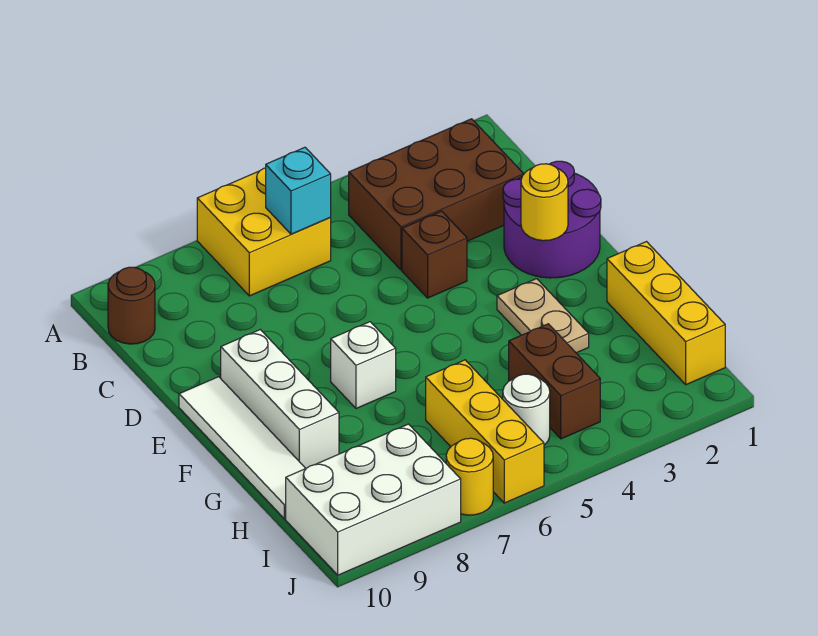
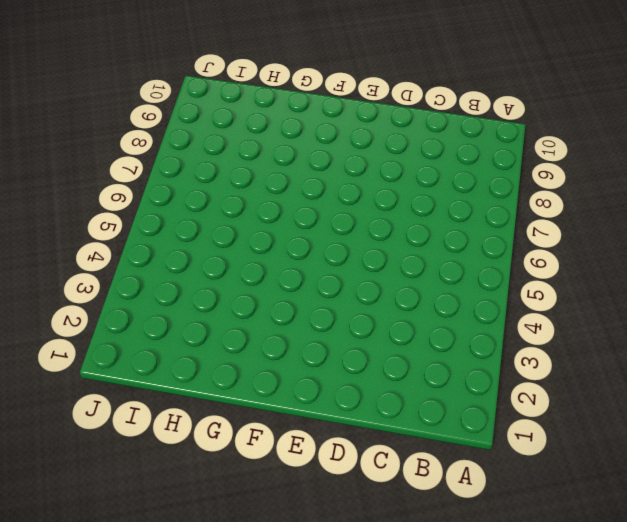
none -> yellow brick A6:B7 level 1
none -> brown brick B2:C4 level 1
none -> brown round brick B10 level 1

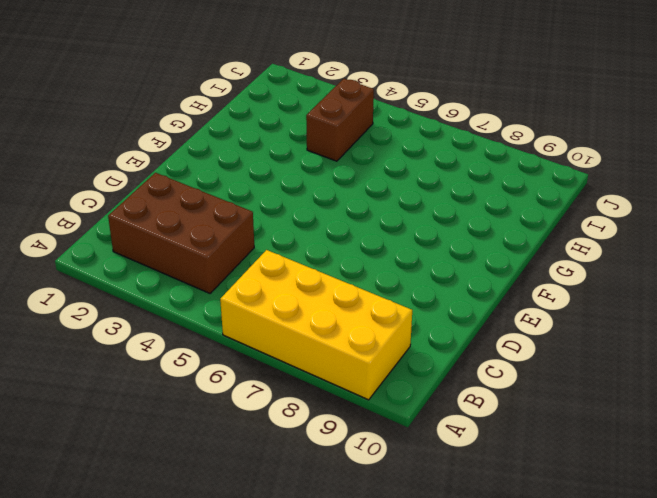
yellow brick A6:B9 level 1 -> yellow brick A6:B7 level 1
none -> brown round brick B10 level 1
none -> purple round brick D1:E2 level 1
none -> brown brick D4 level 1

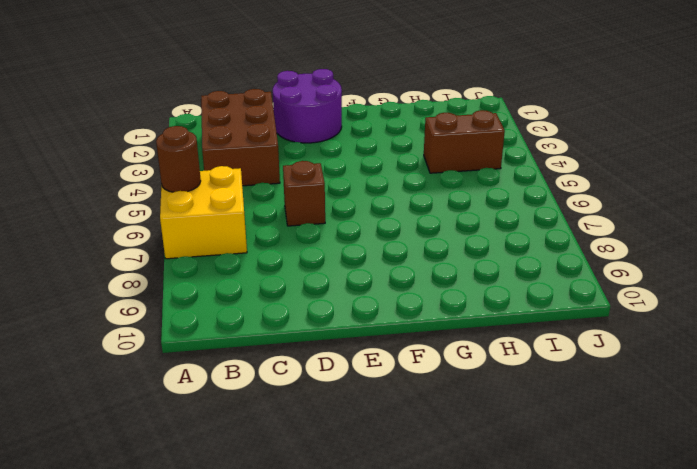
brown round brick A6 level 2 -> brown round brick B10 level 1
brown brick D6 level 1 -> brown brick D4 level 1
none -> white brick E9:G9 level 1
none -> white tile E10:H10 level 1
none -> tan plate F3:G3 level 1

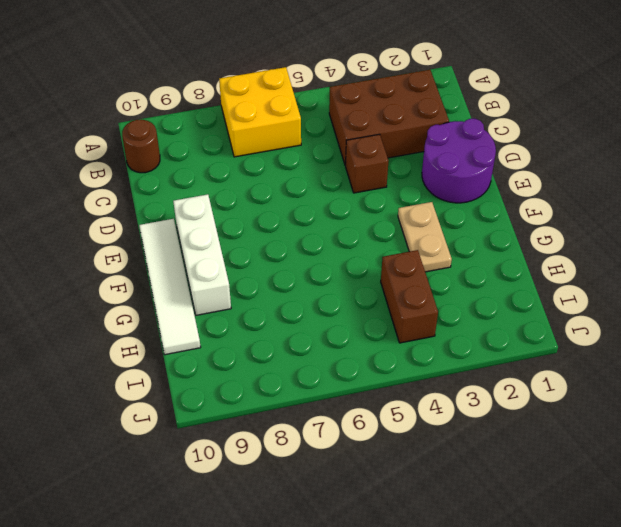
none -> white brick F7 level 1
none -> yellow brick G1:I1 level 1
none -> yellow brick H6:J6 level 1

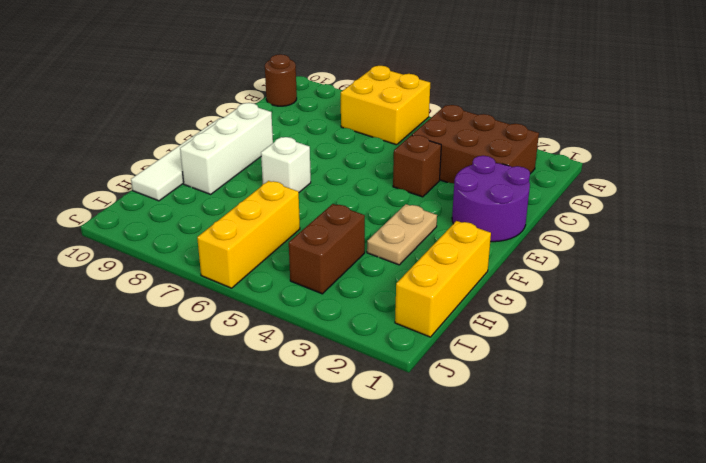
none -> white round brick I5 level 1
none -> white brick I8:J10 level 1
none -> yellow round brick J7 level 1

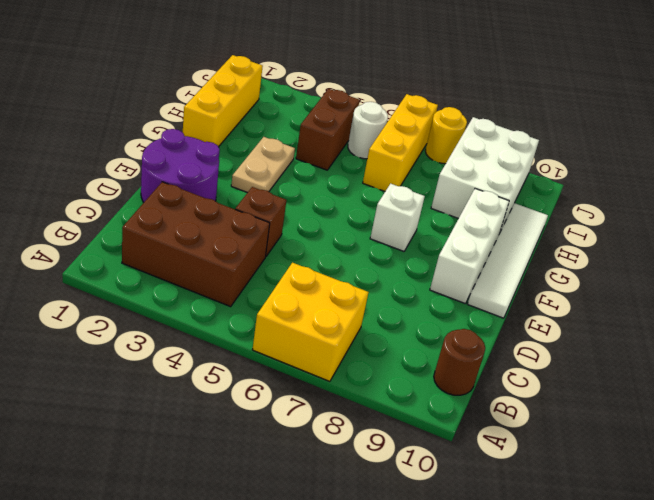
white brick H8:J9 level 1 -> white brick I8:J10 level 1
none -> cyan brick B6 level 2
none -> yellow round brick E2 level 2

